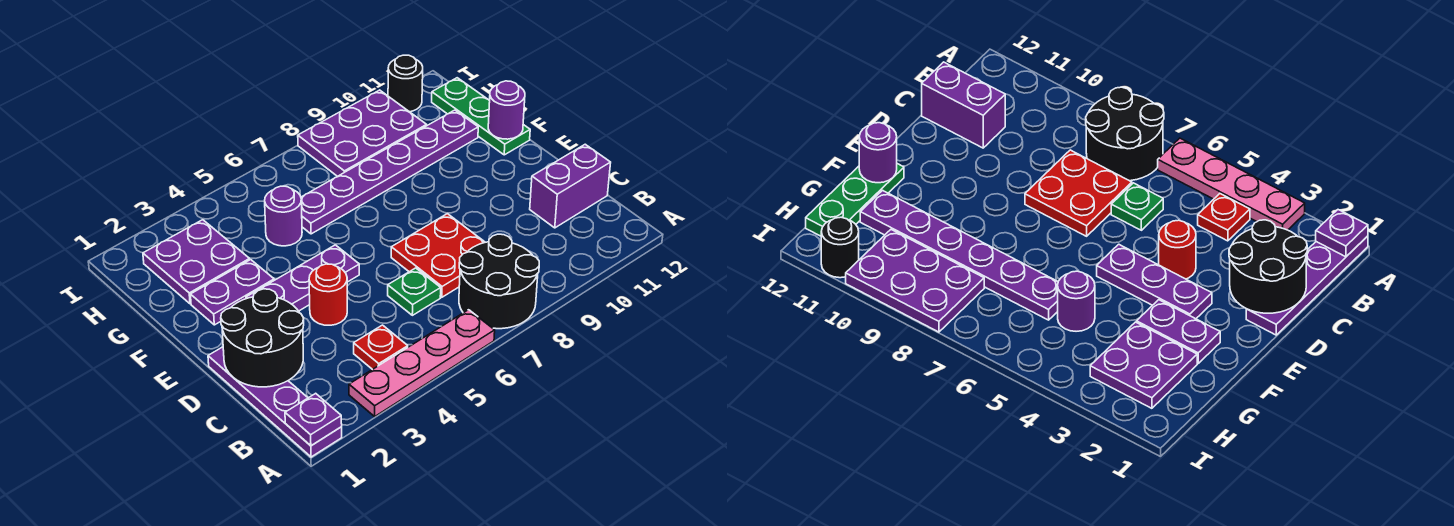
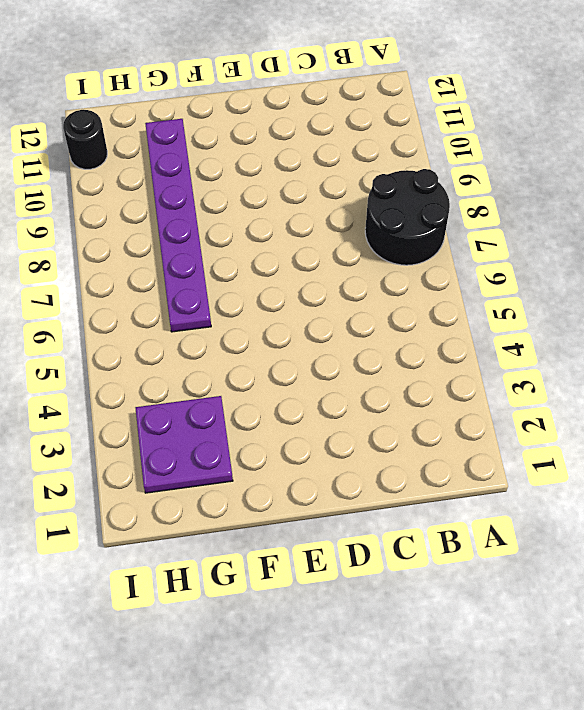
none -> purple plate A1:D1 level 1
none -> pink plate A3:A6 level 1
none -> red plate B4 level 1

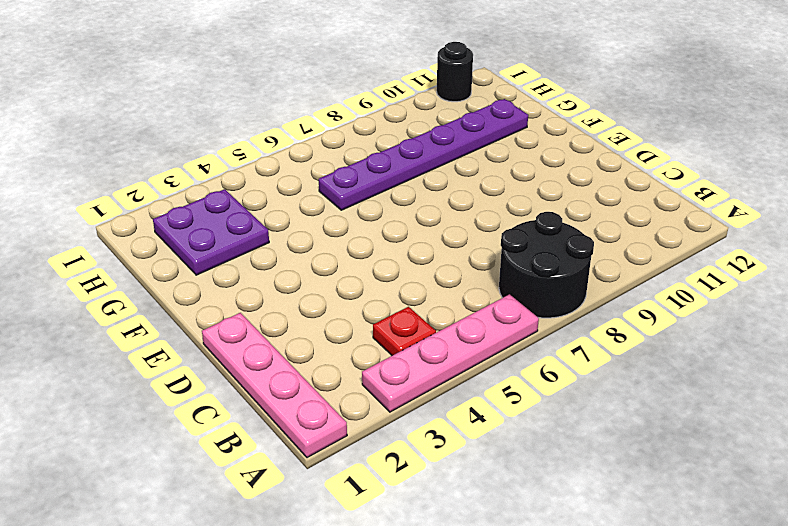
pink plate A1:D1 level 1 -> purple plate A1:D1 level 1
none -> green plate C6 level 1
none -> red plate C7:D8 level 1
none -> purple brick C11:C12 level 1

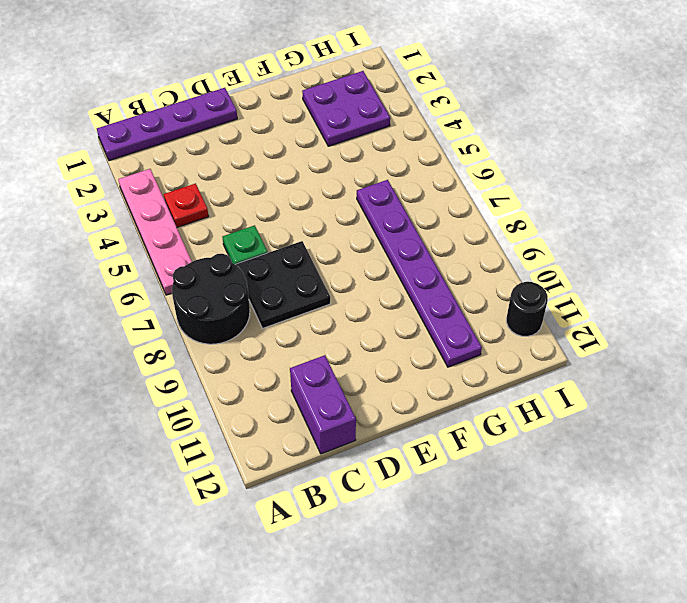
black plate C7:D8 level 1 -> red plate C7:D8 level 1
none -> red round brick D4 level 1
none -> purple plate E3:E5 level 1
none -> purple plate F2:F3 level 1

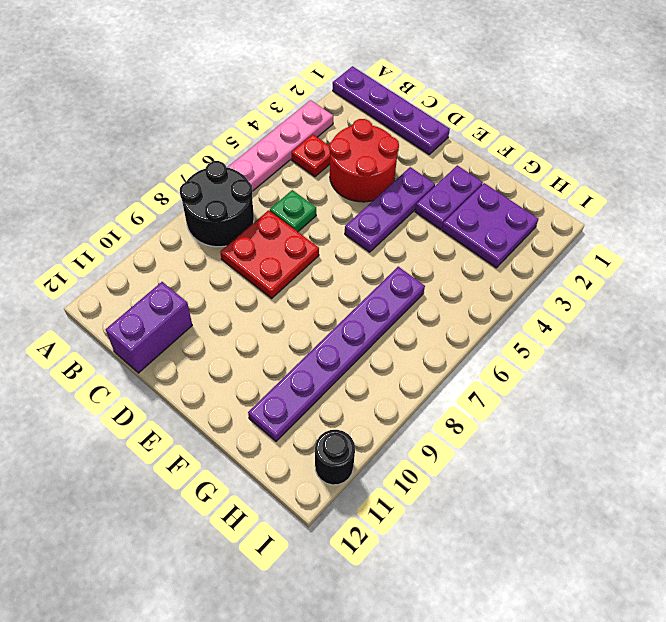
red round brick C3:D4 level 1 -> red round brick D4 level 1
none -> green plate F12:H12 level 1
none -> purple round brick G5 level 1
none -> purple plate H8:I10 level 1

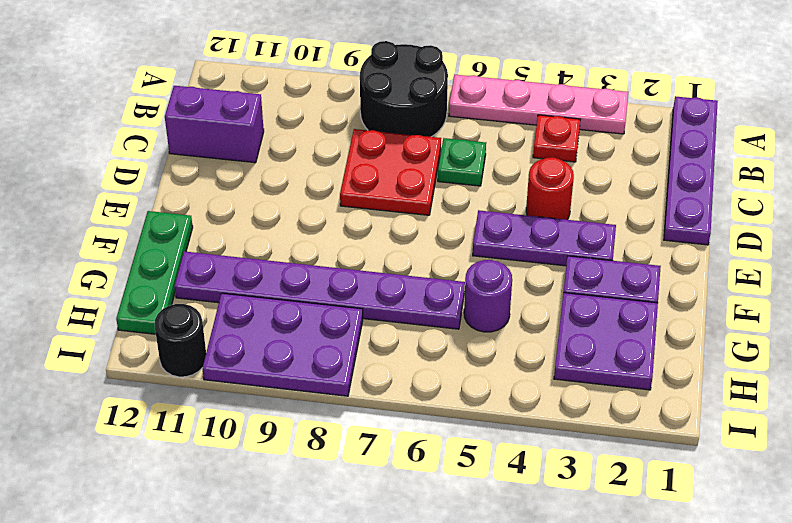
none -> purple plate A1 level 2
none -> black round brick C1:D2 level 2
none -> purple round brick F12 level 2

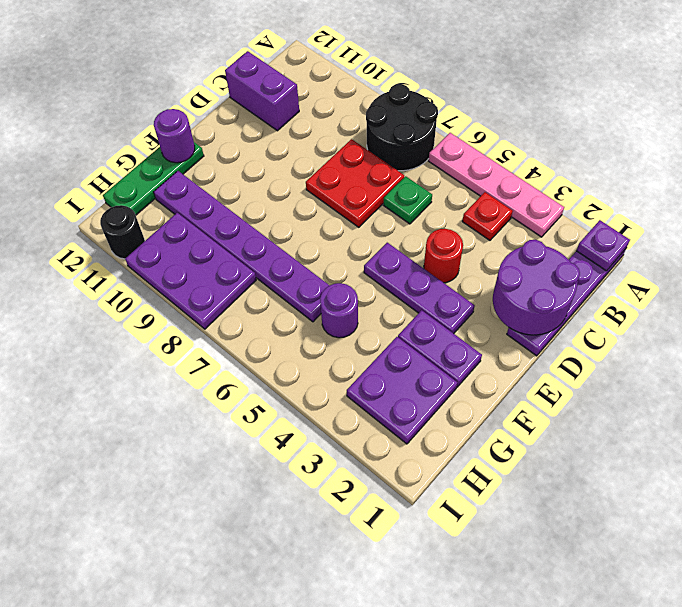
purple round brick C1:D2 level 2 -> black round brick C1:D2 level 2

